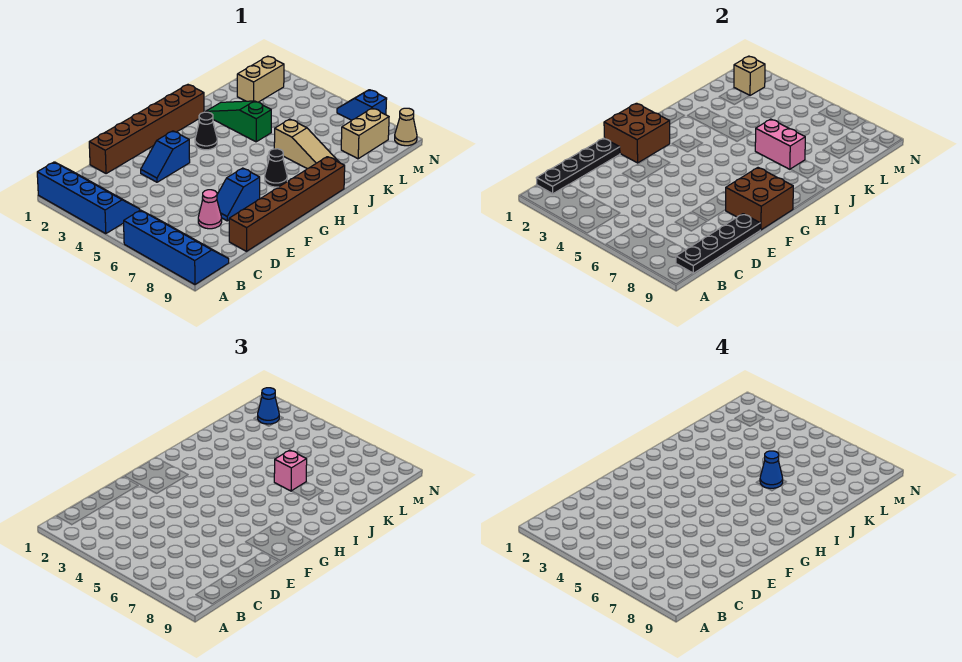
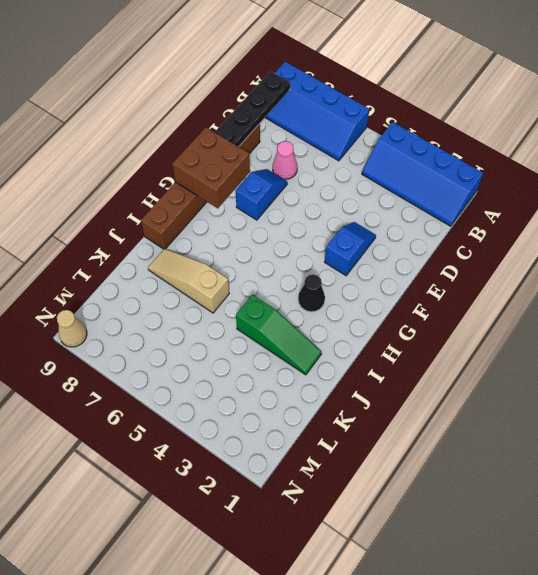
none -> brown brick D1:I1 level 1
none -> black cone H7 level 1
none -> tan brick L2:M2 level 1

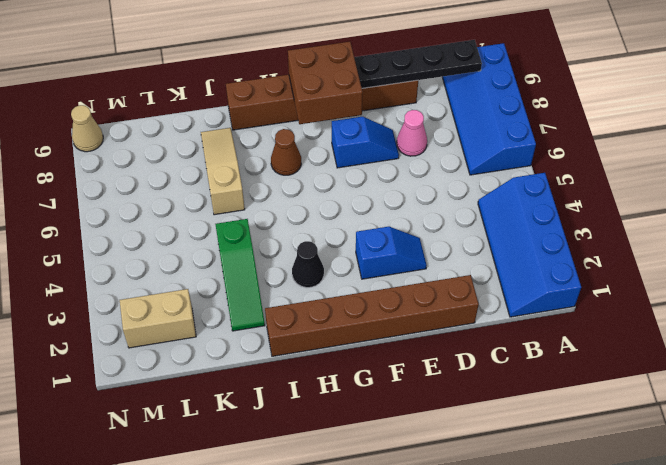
brown cone H7 level 1 -> black cone H7 level 1
none -> tan brick L8:M8 level 1
none -> blue slope N6:N7 level 1 top 7
none -> black plate B1:E1 level 2

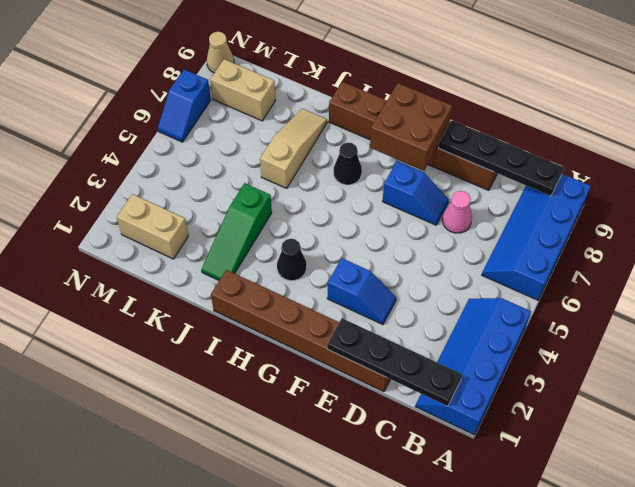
none -> brown brick F1:G2 level 2
none -> pink brick J6:J7 level 2
none -> tan brick M2 level 2

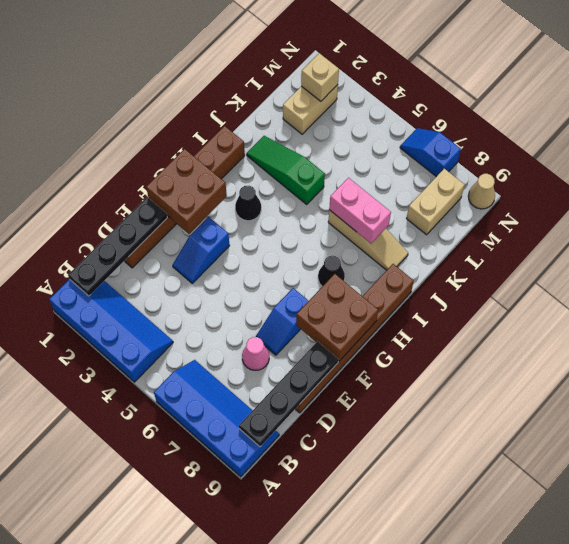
none -> pink brick J6 level 3
none -> blue cone M2 level 3
none -> blue cone J6 level 4

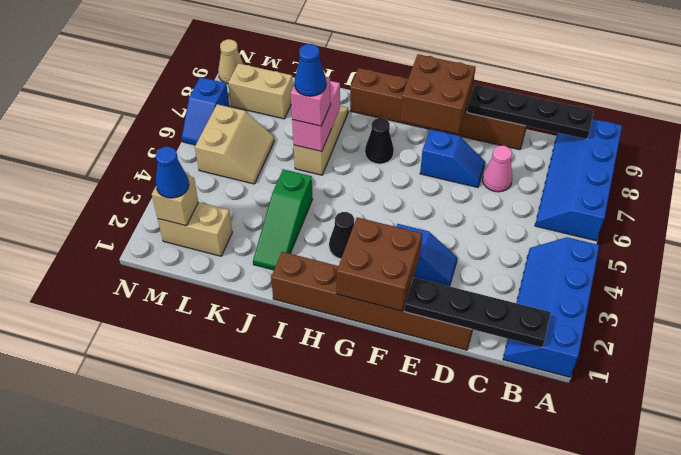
tan slope L5:M6 level 1 top M -> none

